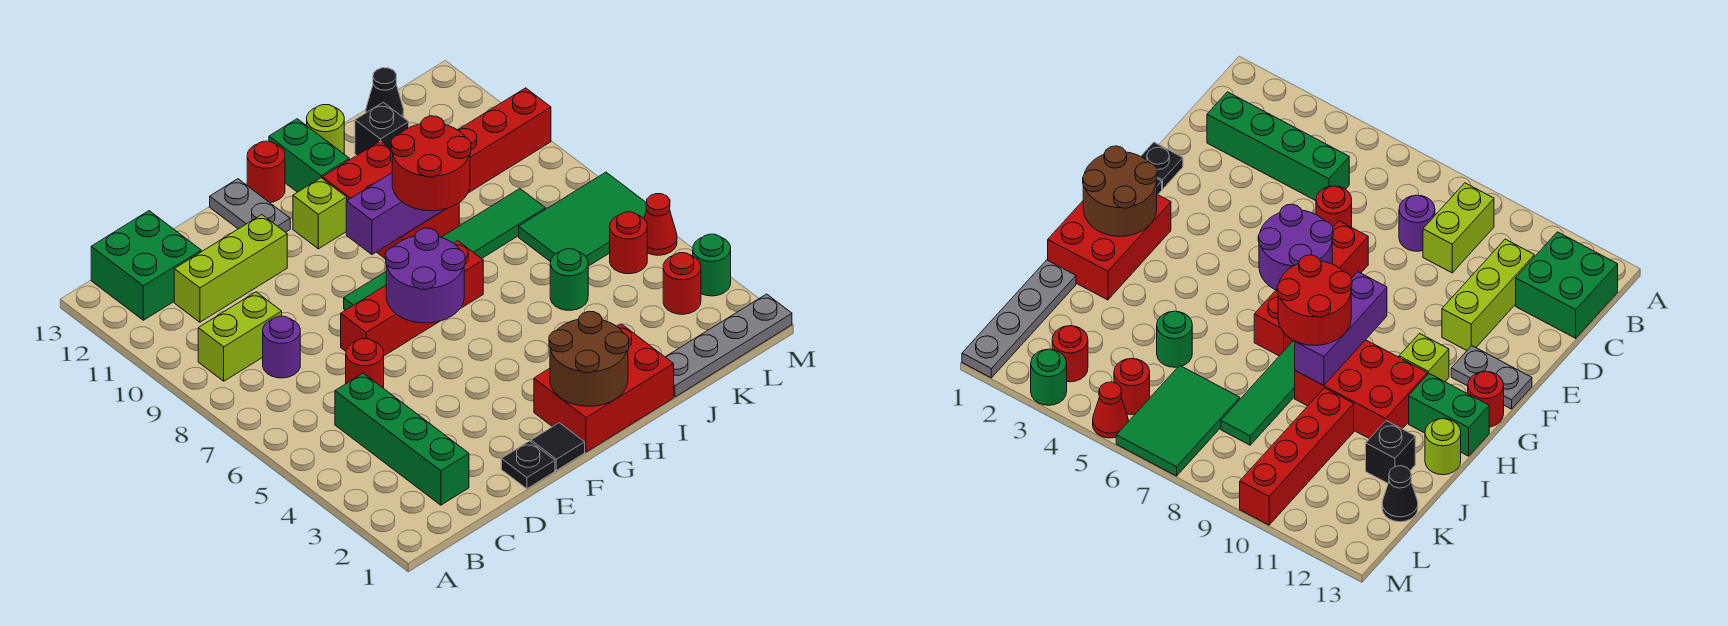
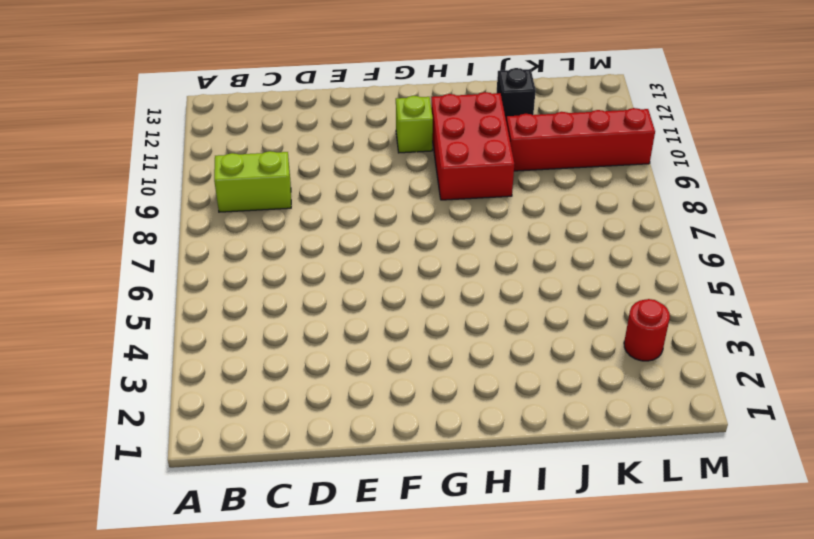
none -> green brick B12:C13 level 1
none -> green brick C2:C5 level 1
none -> purple round brick C8 level 1
none -> lime brick C11:E11 level 1

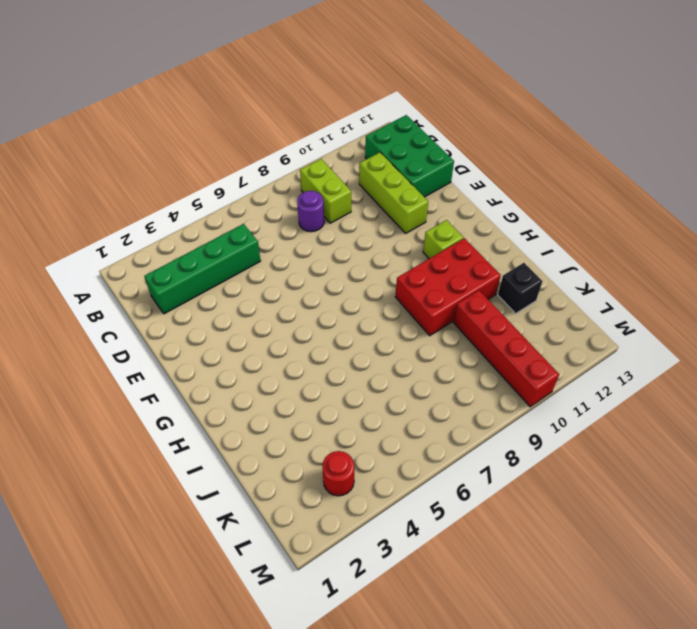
green brick B12:D13 level 1 -> green brick B12:C13 level 1
none -> red round brick D6 level 1
none -> black plate E1 level 1
none -> red brick E7:H7 level 1
none -> black tile F1 level 1

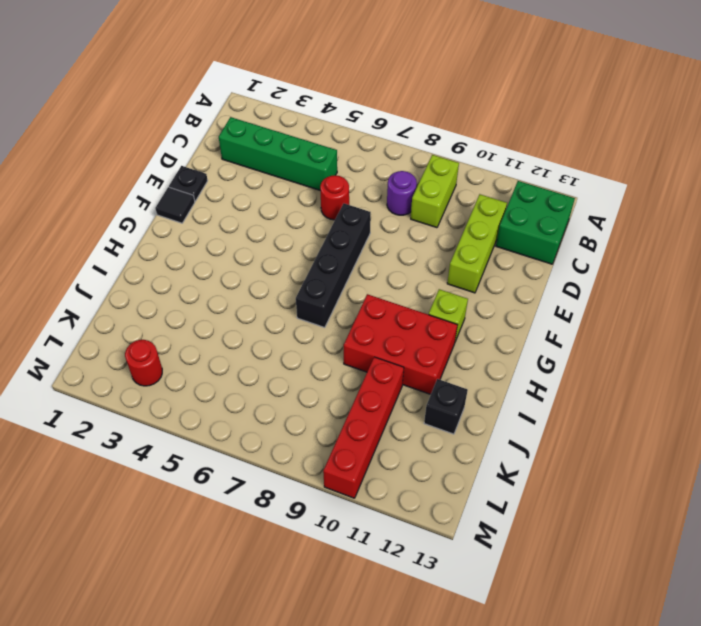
black brick E7:H7 level 1 -> red brick E7:H7 level 1
none -> green tile F8:K8 level 1
none -> grey plate F12:F13 level 1
none -> red brick G1:I2 level 1
none -> red round brick G13 level 1

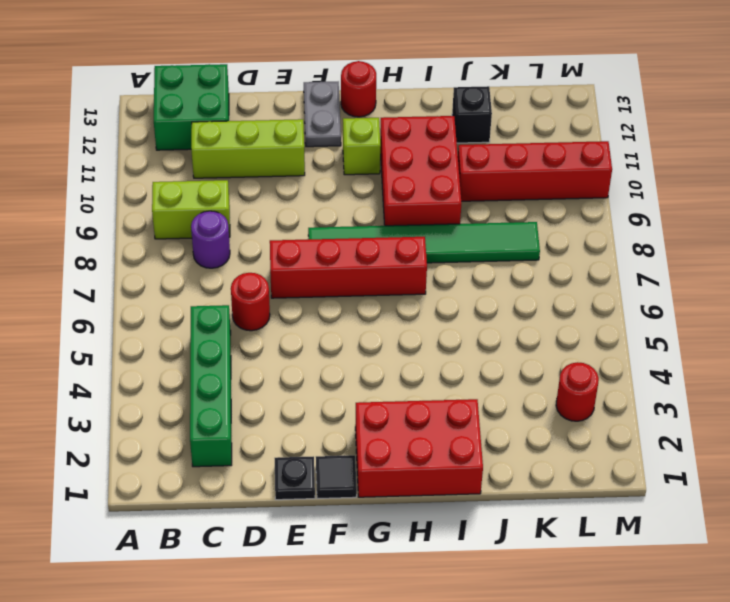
none -> green brick H12:H13 level 1
none -> lime round brick I13 level 1
none -> grey plate J1:M1 level 1
none -> green round brick J5 level 1

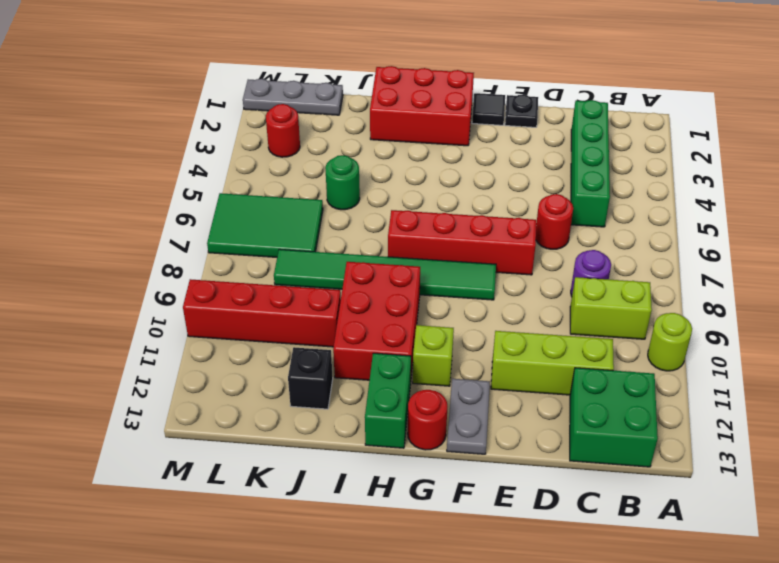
lime round brick A10 level 1 -> lime round brick I13 level 1
grey plate K1:M1 level 1 -> grey plate J1:M1 level 1
none -> black cone K13 level 1
none -> red round brick L5 level 1
none -> green round brick M3 level 1
none -> red cone M5 level 1

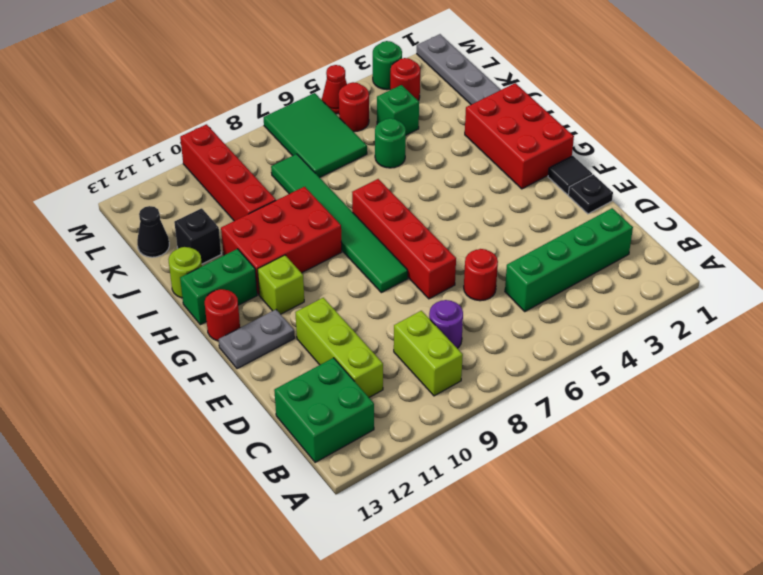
green brick K4 level 1 -> none
none -> purple round brick F6:G7 level 2
none -> brown round brick G1:H2 level 2
none -> purple brick G9:I9 level 2
none -> red round brick H8:I9 level 3

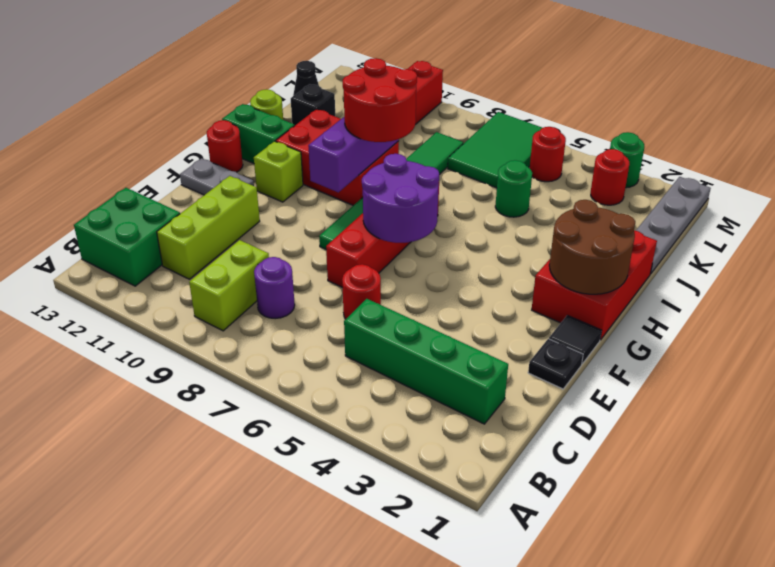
none -> red cone M5 level 1

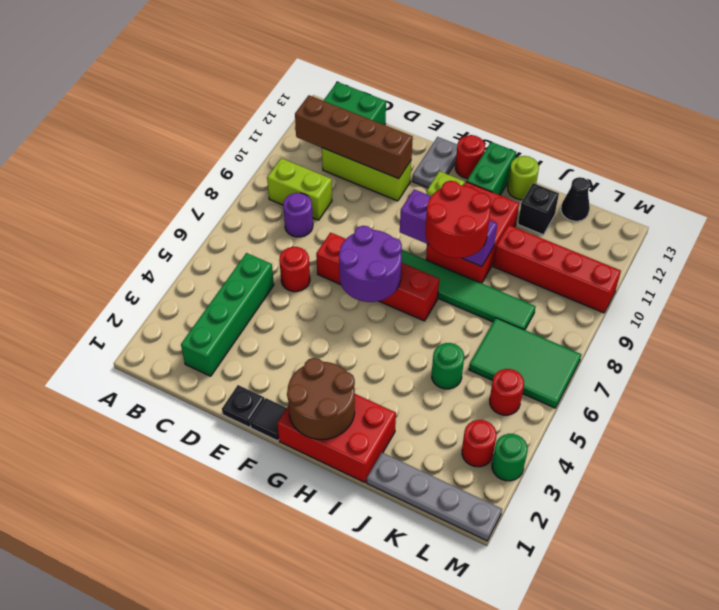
brown brick B11:E11 level 2 -> none
none -> red cone M5 level 1

